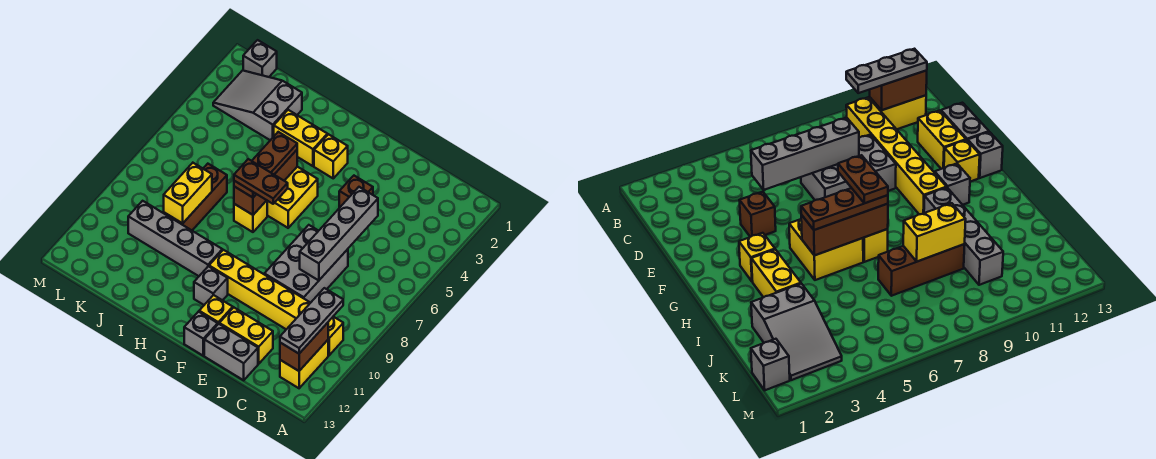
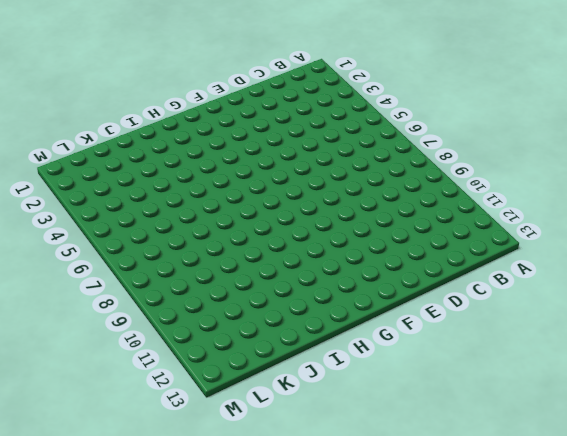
none -> yellow brick B10:G10 level 1
none -> yellow brick B11:B12 level 1
none -> grey brick D7:E9 level 1

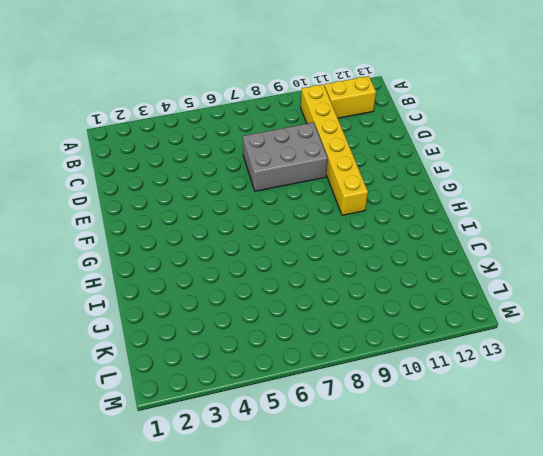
none -> yellow brick D12:E12 level 1
none -> grey brick D13:E13 level 1
none -> brown brick E4 level 1

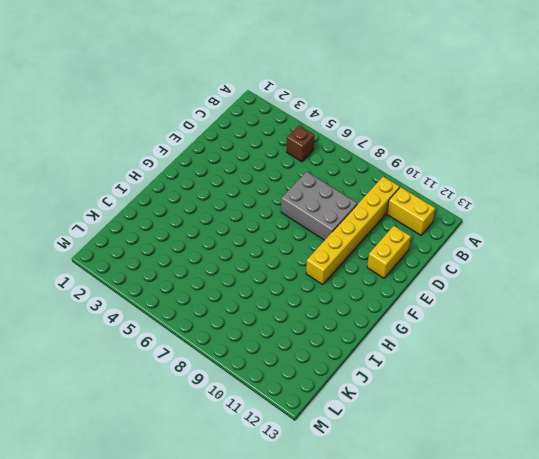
brown brick B5 level 1 -> brown brick E4 level 1
none -> grey brick D13:E13 level 1
none -> yellow brick F12 level 1
none -> grey brick F13 level 1

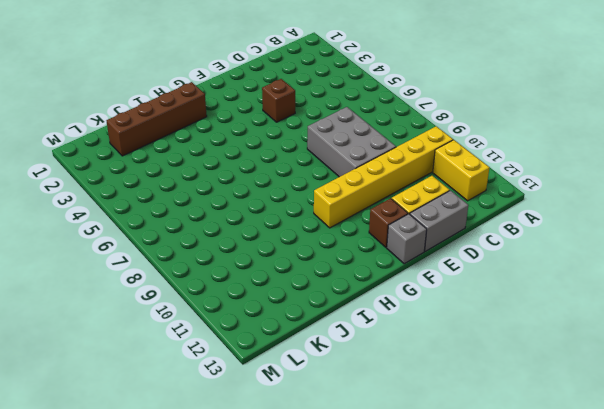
brown brick F12 level 1 -> yellow brick F12 level 1
brown brick H2:K2 level 1 -> grey slope J2:L3 level 1 top J
none -> yellow brick G3 level 1
none -> yellow brick G5:H6 level 1
none -> grey brick G11 level 1

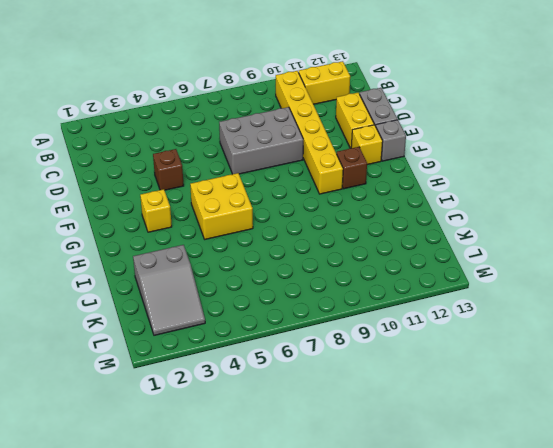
brown brick G11 level 1 -> grey brick G11 level 1
none -> yellow brick H3:I3 level 1
none -> yellow brick H7 level 1
none -> grey brick H10:K10 level 1

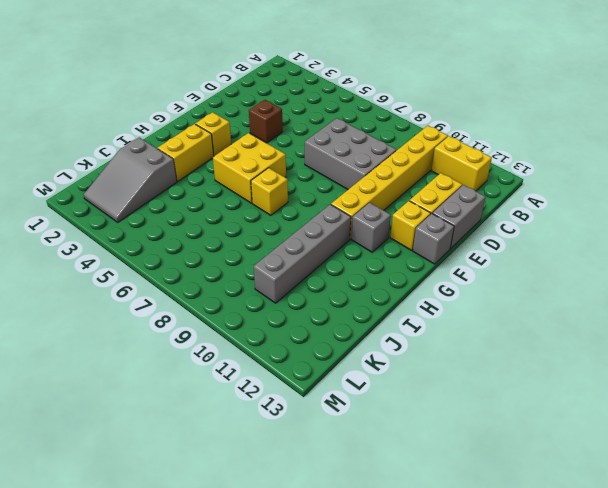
none -> brown brick J7:J9 level 1
none -> grey brick L1 level 1
none -> brown brick B11:B12 level 2

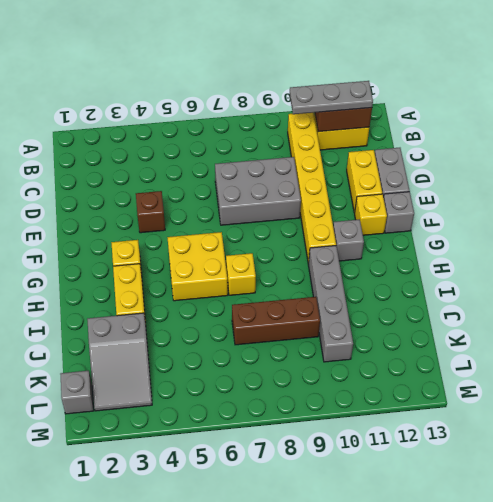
none -> grey brick D5:D8 level 2
none -> brown brick H5:H7 level 2
none -> yellow brick J8:J9 level 2

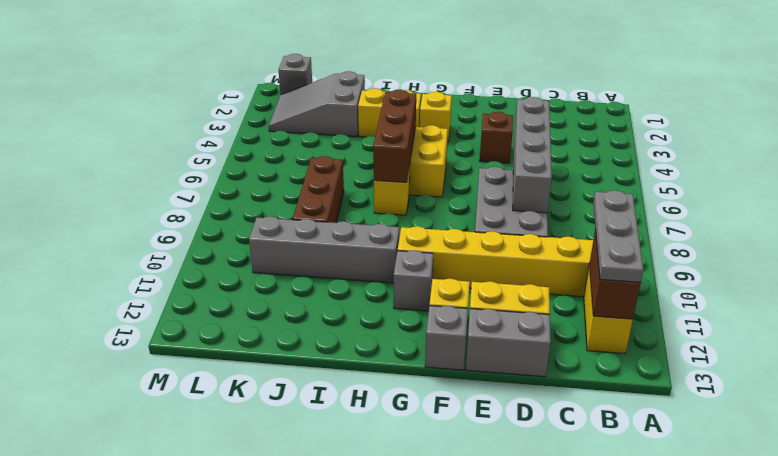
none -> yellow brick J8:J9 level 2
none -> brown plate H5:H7 level 3
none -> brown plate G7:H7 level 4

